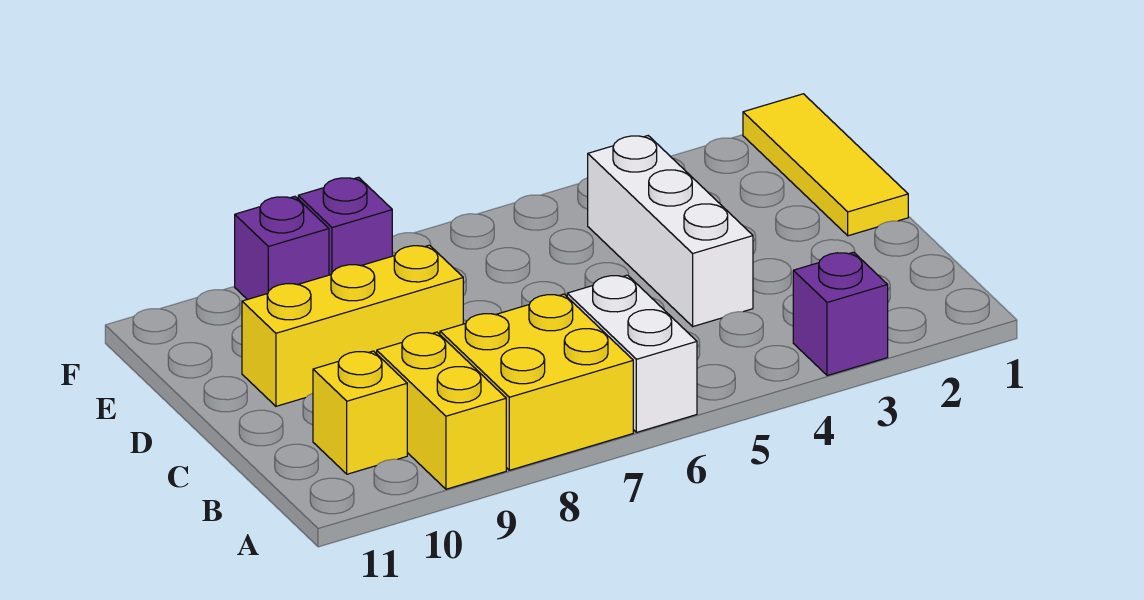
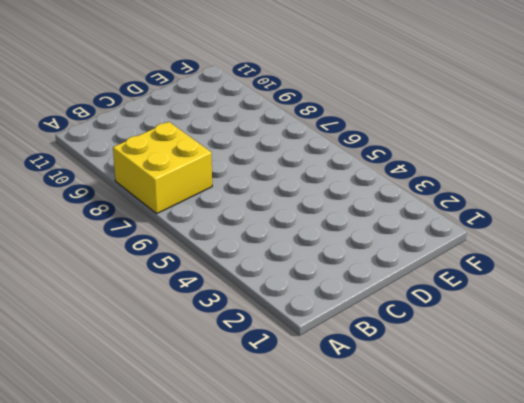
none -> purple brick A3 level 1
none -> white brick A6:B6 level 1

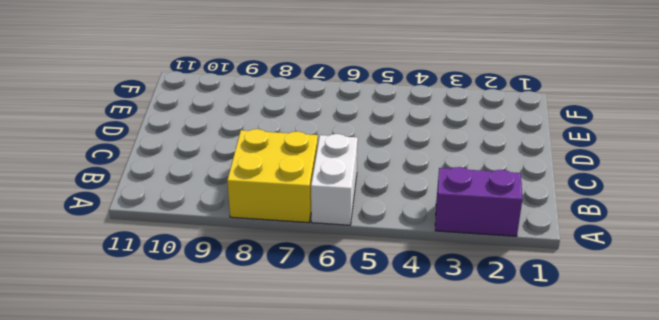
purple brick A2:A3 level 1 -> purple brick A3 level 1
none -> yellow brick A9:B9 level 1
none -> yellow brick B10 level 1

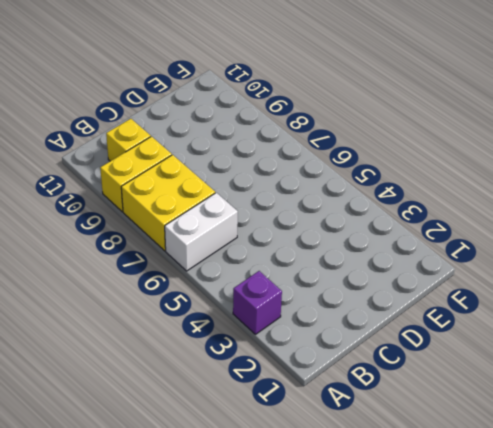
none -> white brick C4:E4 level 1
none -> yellow tile D1:F1 level 1

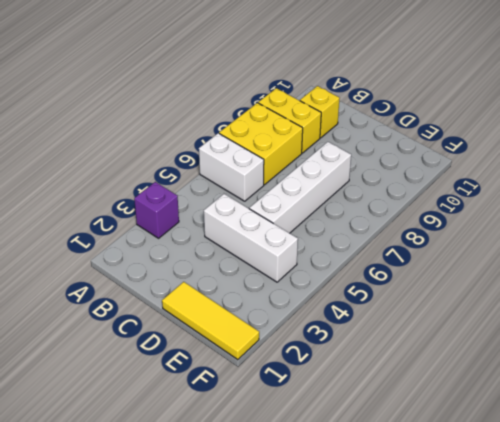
white brick D5:D8 level 1 -> yellow brick D8:D10 level 1
none -> purple brick F8 level 1
none -> purple brick F9 level 1

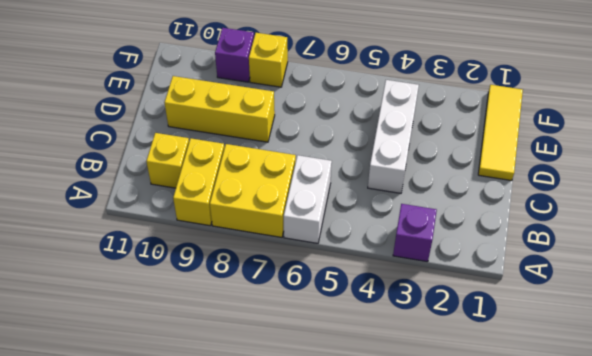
yellow brick F8 level 1 -> purple brick F8 level 1

